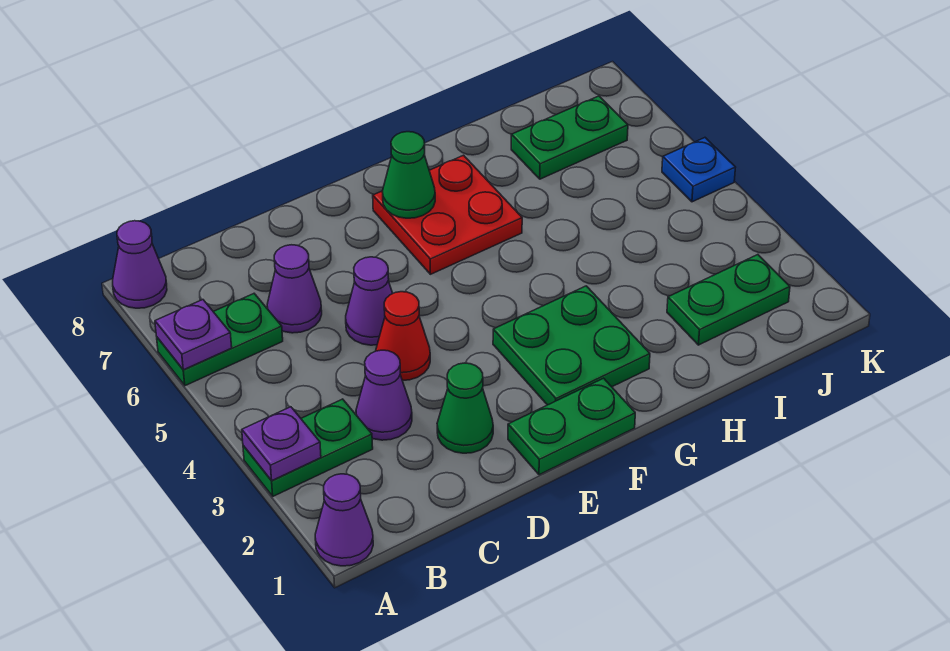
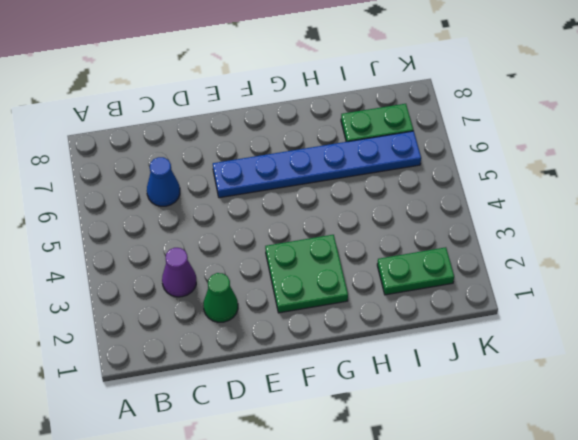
blue cone C6 level 1 -> purple cone C6 level 1
blue plate E6:J6 level 1 -> red plate F6:G7 level 1
none -> purple cone A1 level 1
none -> green plate A3:B3 level 1
none -> green plate A6:B6 level 1

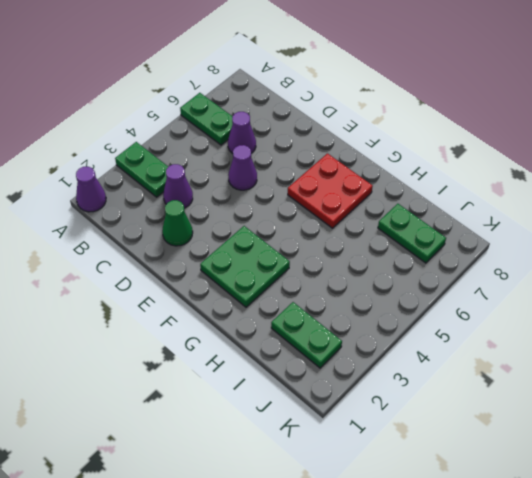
none -> purple cone A8 level 1
none -> red cone D4 level 1
none -> green plate E1:F1 level 1

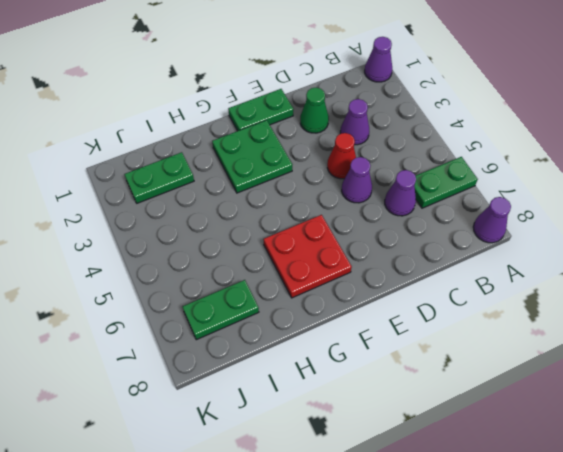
none -> green plate A3:B3 level 1
none -> blue plate K5 level 1
none -> purple plate A3 level 2

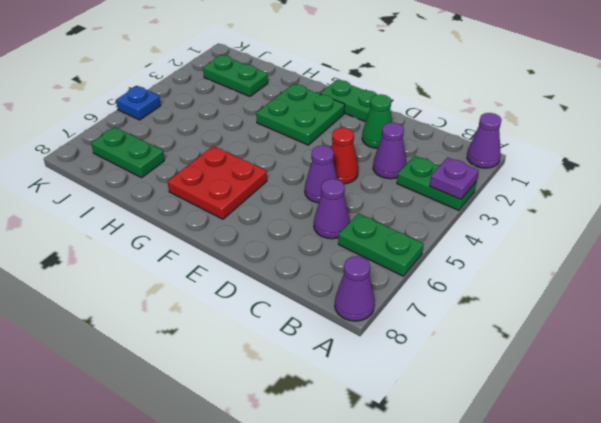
none -> purple plate A6 level 2
none -> green cone F7 level 2

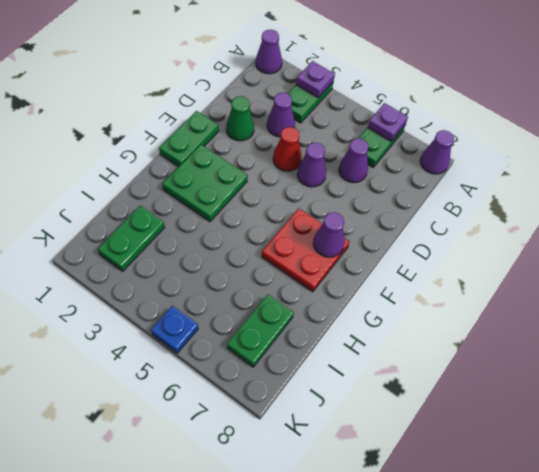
purple cone F7 level 2 -> green cone F7 level 2

